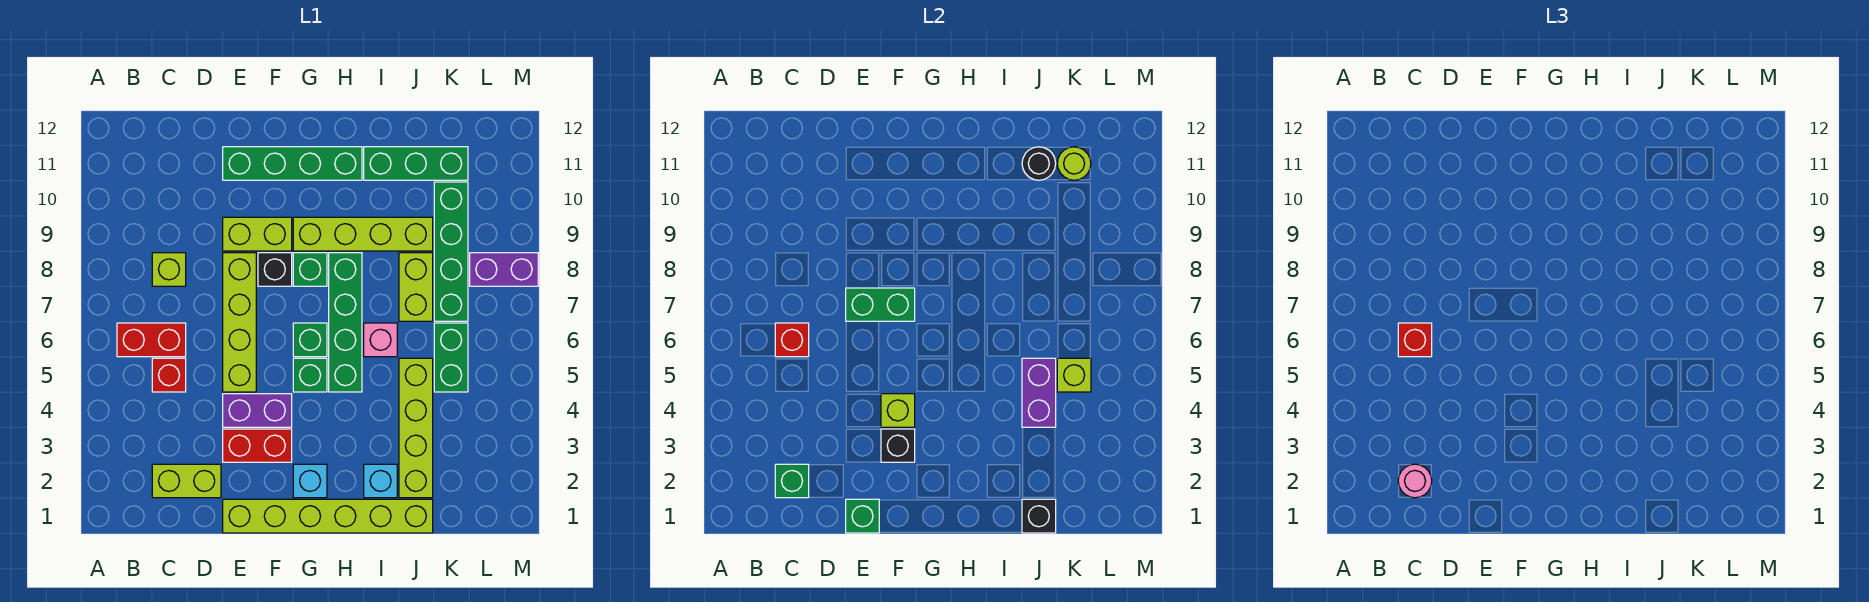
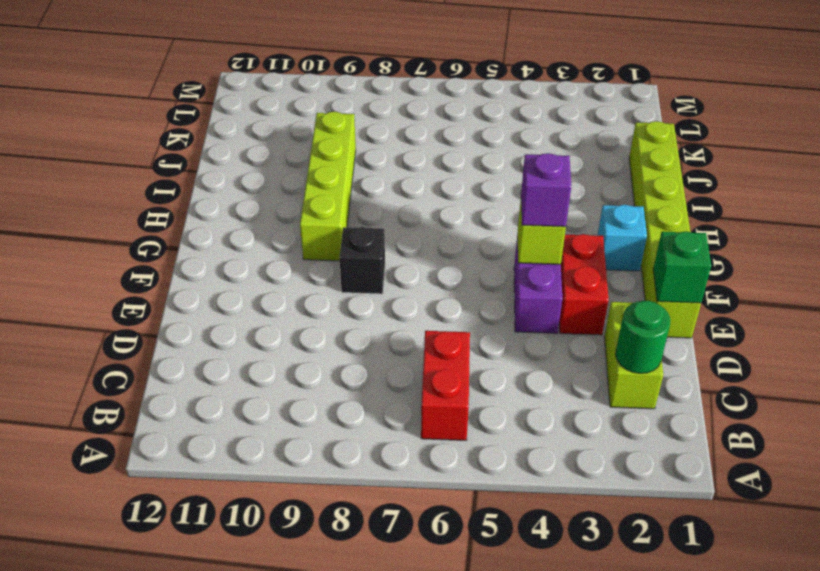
green round brick C2 level 2 -> green brick C2 level 2
purple brick F4 level 3 -> none
none -> red brick C5 level 1
none -> lime brick C8 level 1
none -> lime brick E5:E8 level 1
none -> lime brick E9:F9 level 1

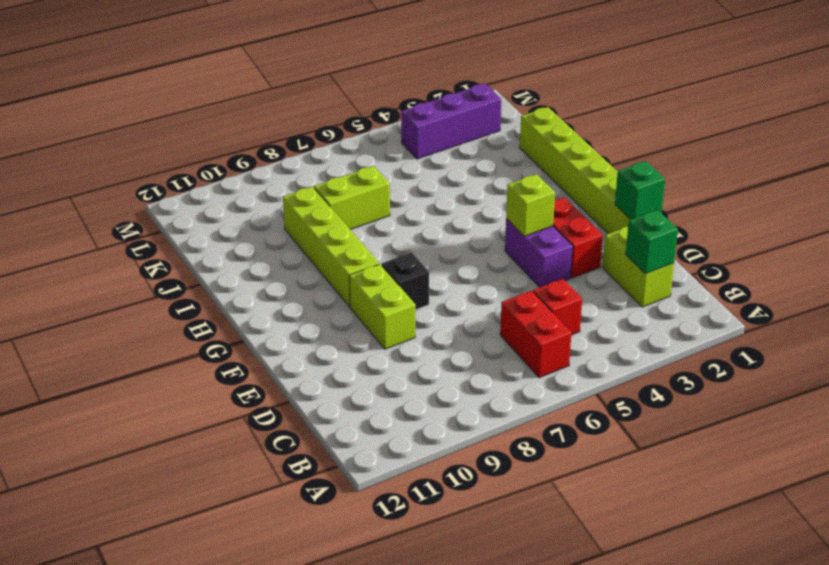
purple brick L2:L4 level 1 -> none
none -> lime brick C8 level 1
none -> lime brick E5:E8 level 1
none -> green brick E11:H11 level 1
none -> cyan brick G2 level 1

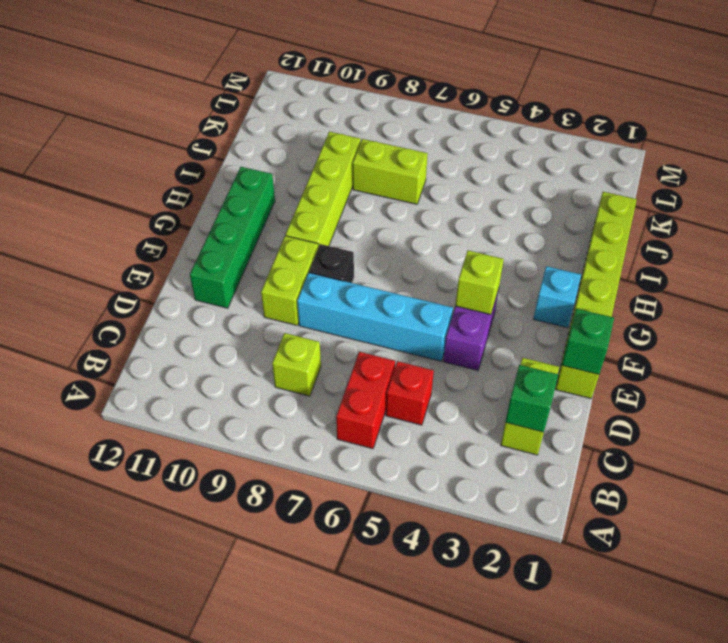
cyan brick E5:E8 level 1 -> lime brick E5:E8 level 1
none -> red brick E3:F3 level 1
none -> green brick G5 level 1
none -> green brick G6 level 1
none -> green brick G8 level 1

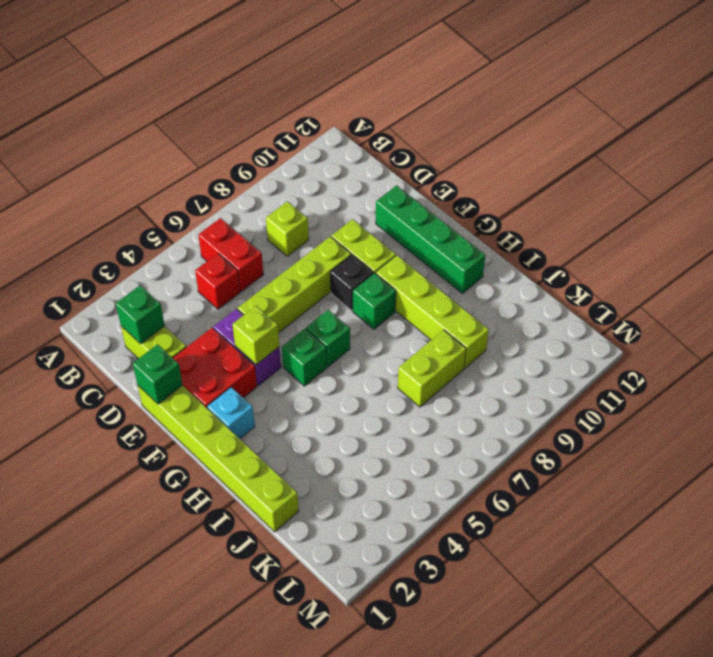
red brick E2:F3 level 1 -> red brick E3:F3 level 1
none -> green brick H5:H8 level 1
none -> cyan brick I2 level 1
none -> pink brick I6 level 1
none -> green brick I11:K11 level 1

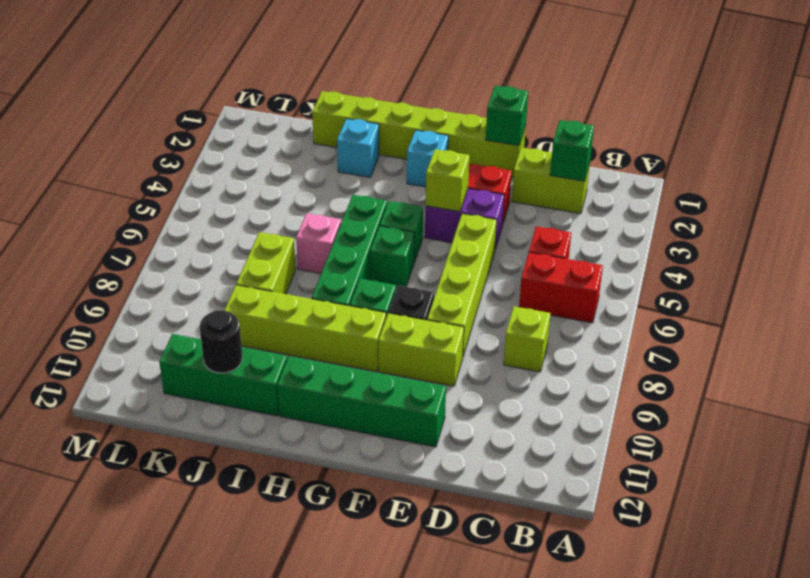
none -> lime brick J2:J5 level 1
none -> green brick K5:K6 level 1
none -> green brick K7:K10 level 1
none -> purple brick L8:M8 level 1

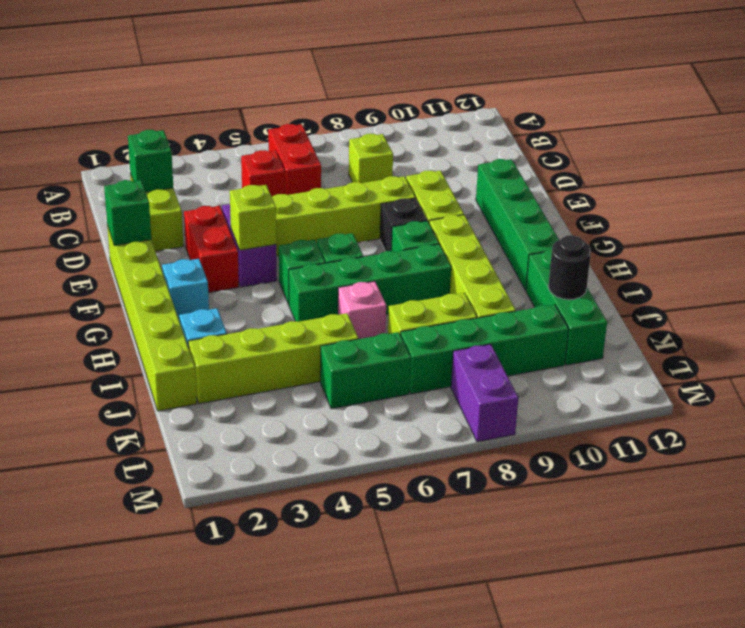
none -> red brick C6 level 2
none -> green brick E7:F7 level 2
none -> black brick F3 level 2
none -> black brick J1 level 2

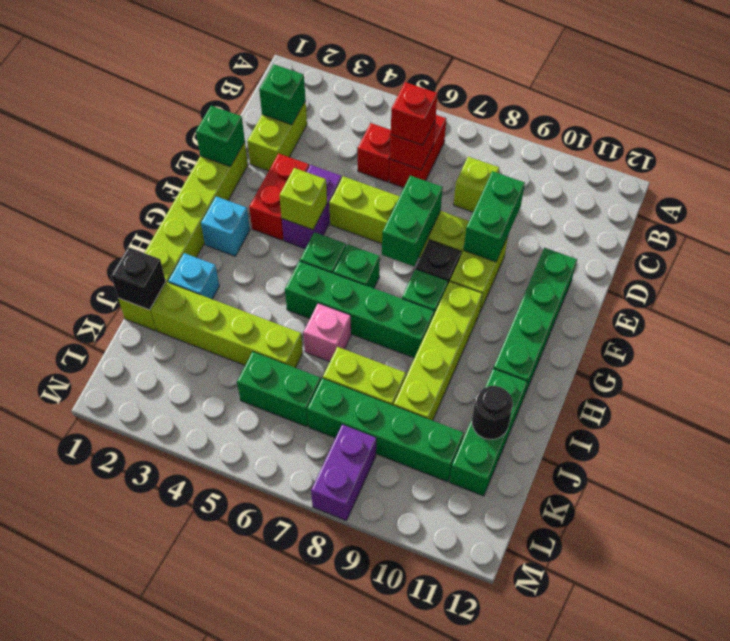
green brick D9:E9 level 2 -> none
none -> black brick F3 level 2
none -> purple brick J4:J5 level 2
none -> lime brick K5 level 2
none -> lime round brick K11 level 2

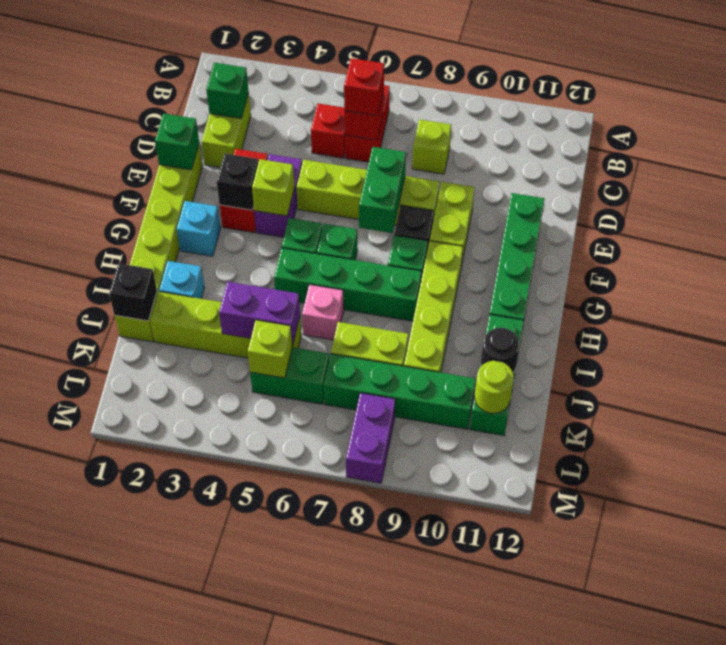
none -> pink round brick C2 level 3

